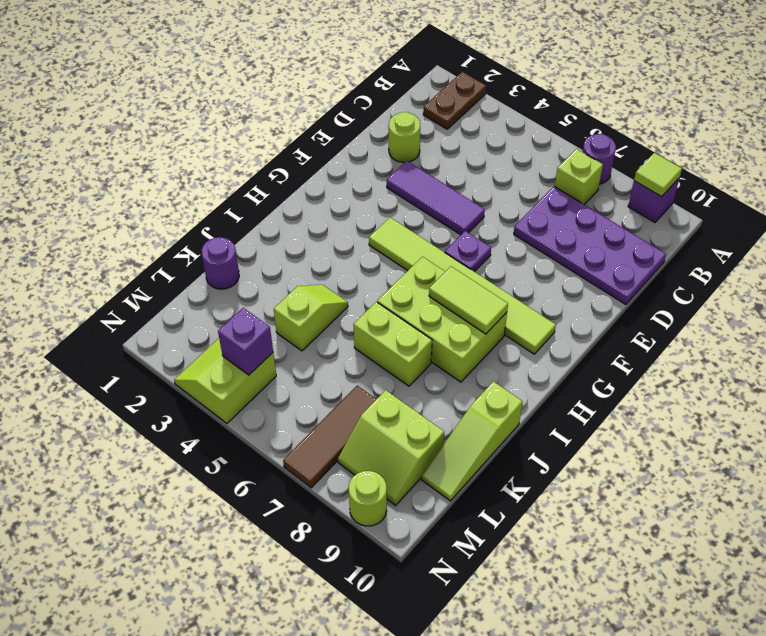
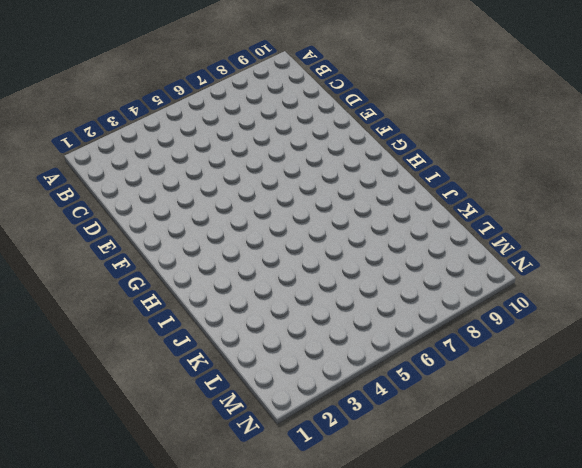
none -> brown plate A2:B2 level 1
none -> purple round brick A7 level 1
none -> purple brick A9 level 1

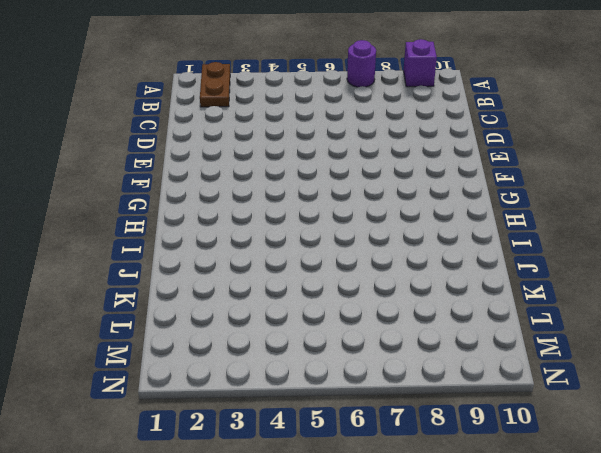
none -> lime brick B7 level 1
none -> purple plate C7:D10 level 1
none -> lime round brick D2 level 1

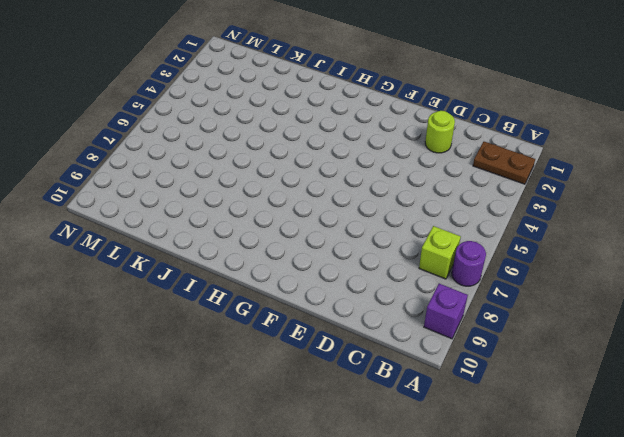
none -> purple plate C7:D10 level 1
none -> purple tile E3:E5 level 1
none -> purple plate F6 level 1

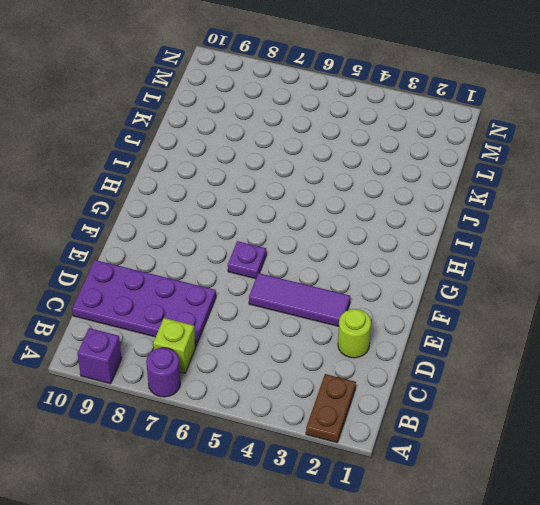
none -> lime tile G4:G9 level 1
none -> lime brick H6:I8 level 1
none -> lime slope J4:K4 level 1 top K

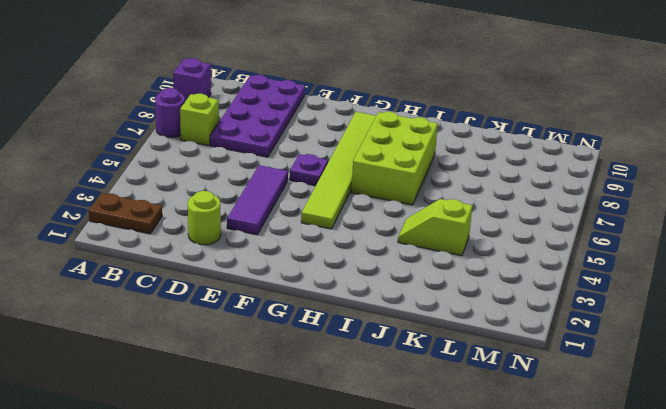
none -> lime brick J6:J7 level 1
none -> lime slope J10:L10 level 1 top J
none -> purple round brick K1 level 1

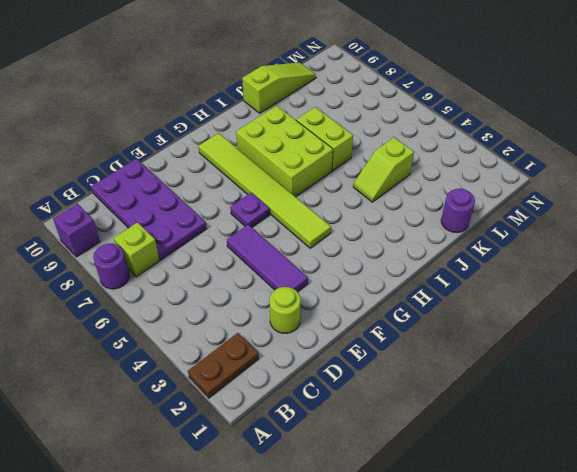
none -> brown tile L7:N7 level 1
none -> lime slope L8:M9 level 1 top L
none -> lime slope M3:N4 level 1 top 4

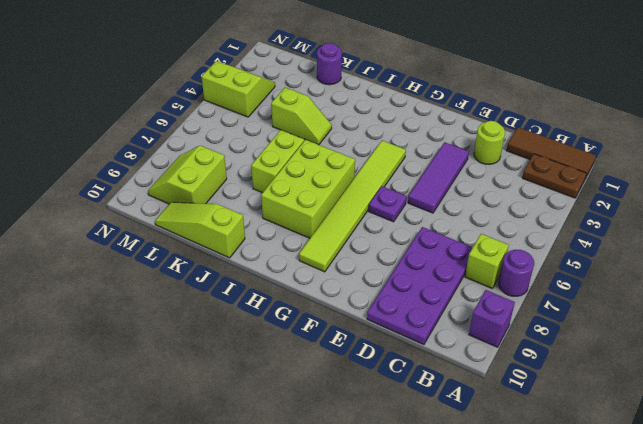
brown tile A1:C1 level 1 -> brown tile L7:N7 level 1
none -> lime round brick N9 level 1
none -> lime tile A9 level 2
none -> lime tile H7:H8 level 2

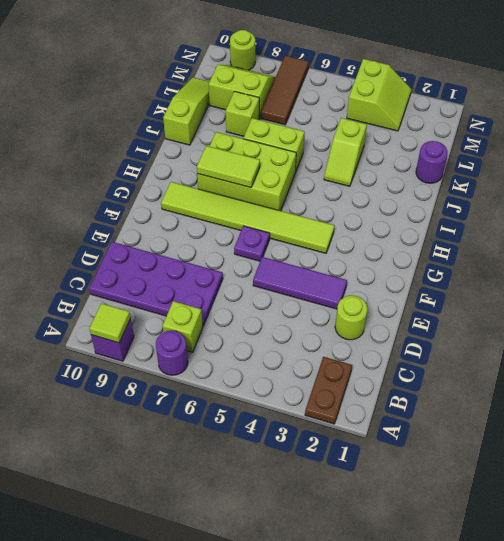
lime brick K8 level 1 -> none
none -> purple brick M4 level 2

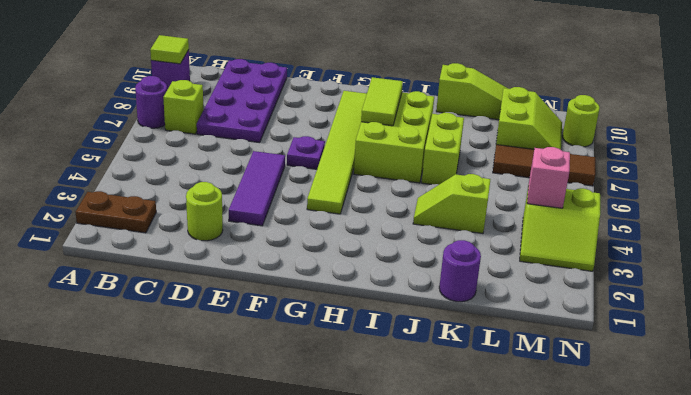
pink brick M4 level 2 -> purple brick M4 level 2

